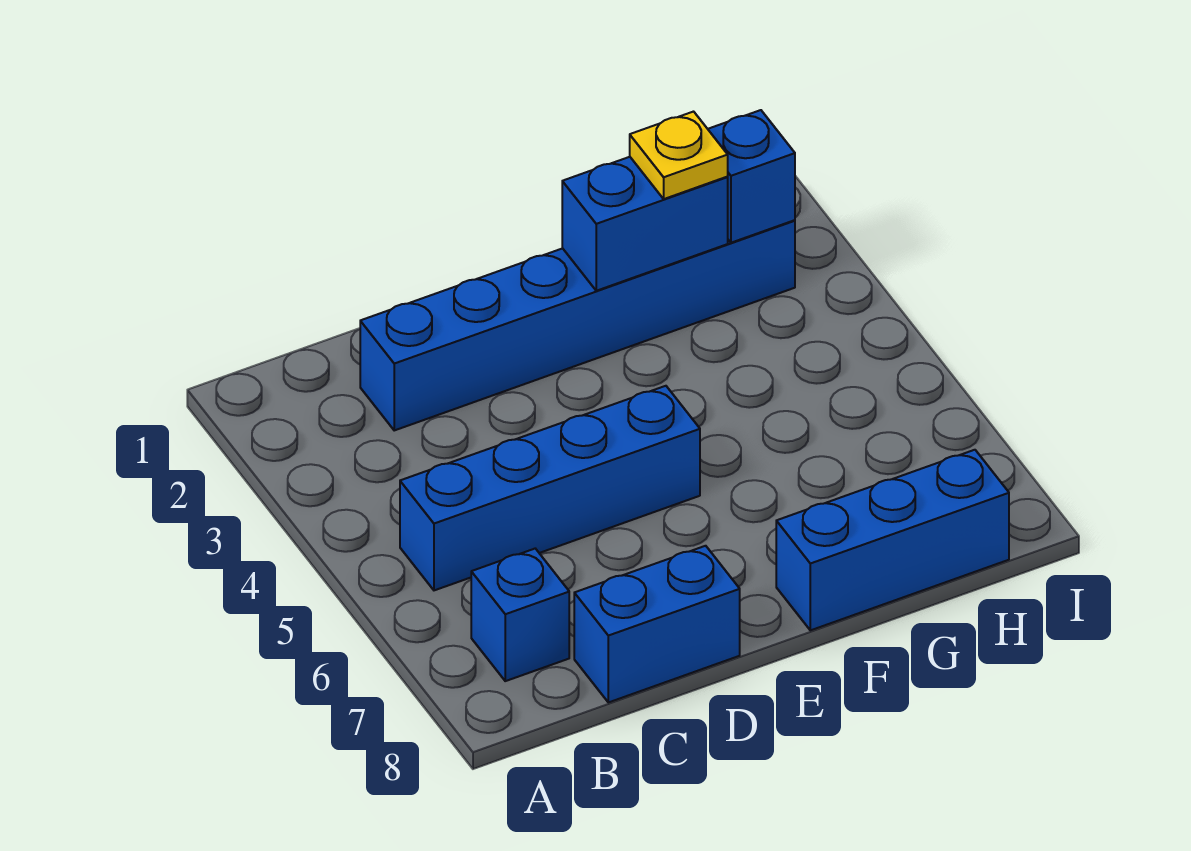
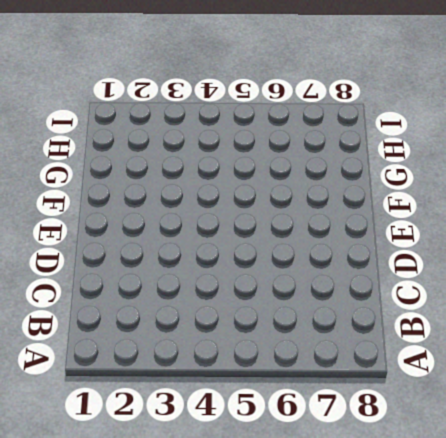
none -> blue brick B5:E5 level 1
none -> blue brick B7 level 1

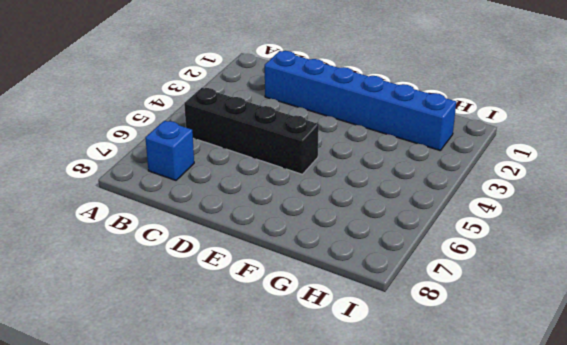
black brick B5:E5 level 1 -> blue brick B5:E5 level 1
none -> blue brick C8:D8 level 1
none -> blue brick F8:H8 level 1

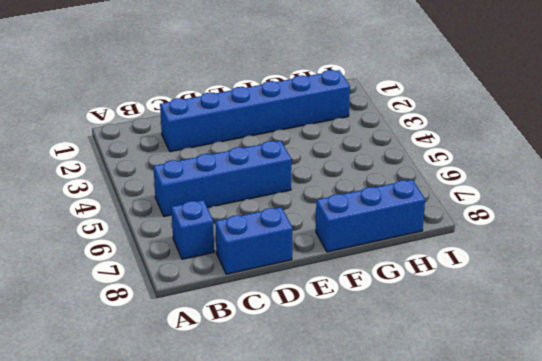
none -> blue brick F2:G2 level 2
none -> blue brick H2 level 2

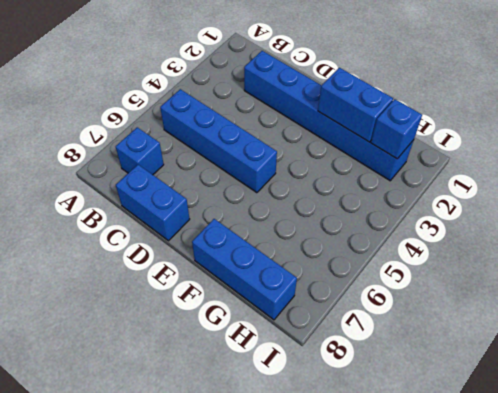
none -> yellow plate G2 level 3

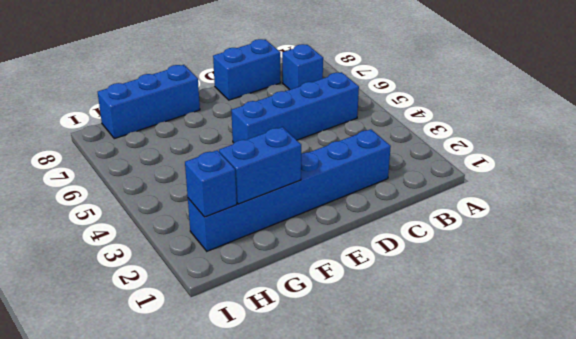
none -> yellow plate G2 level 3

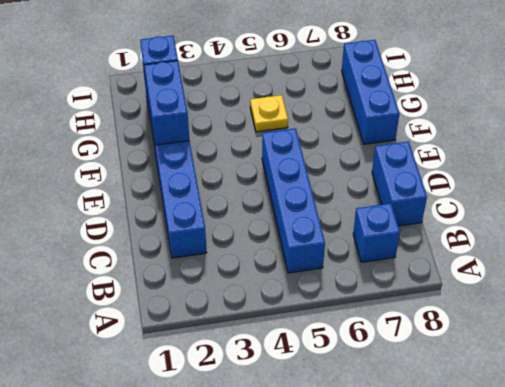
yellow plate G5 level 1 -> yellow plate G2 level 3

